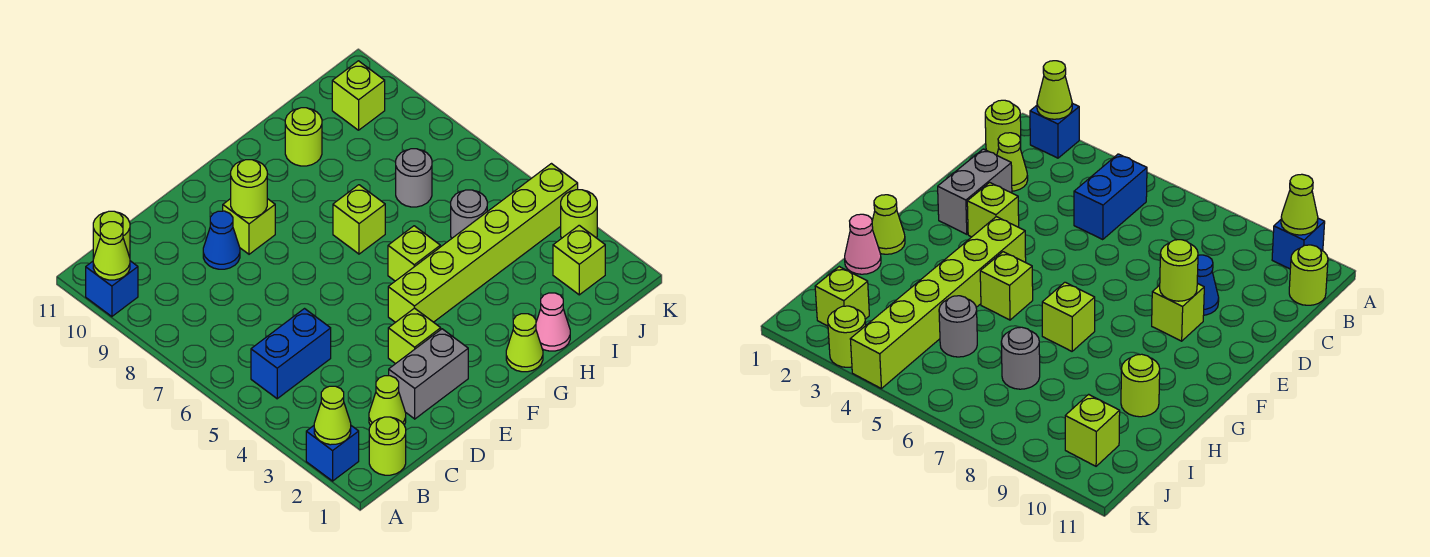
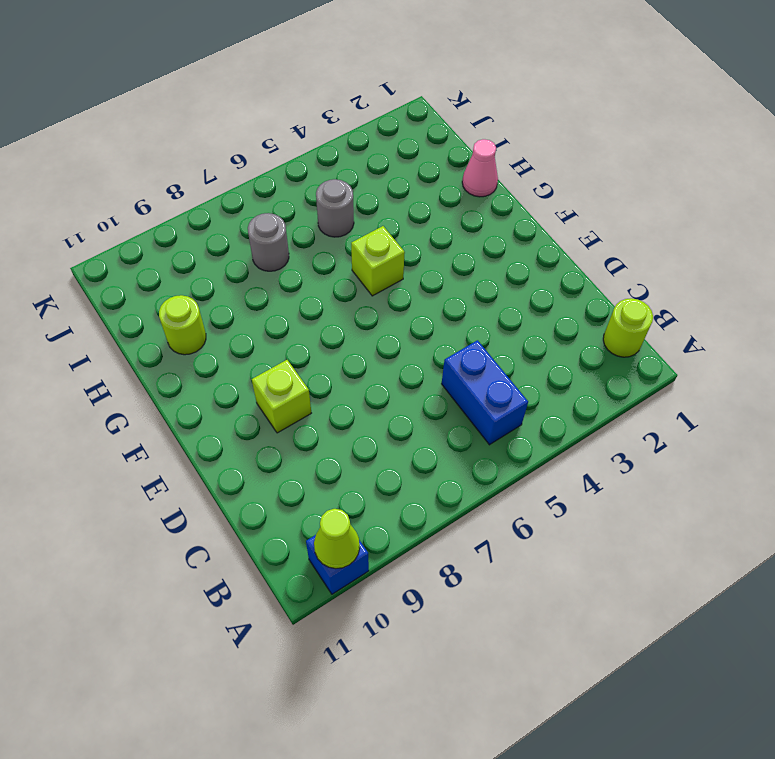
none -> blue brick A2 level 1
none -> lime round brick B11 level 1
none -> lime cone C2 level 1

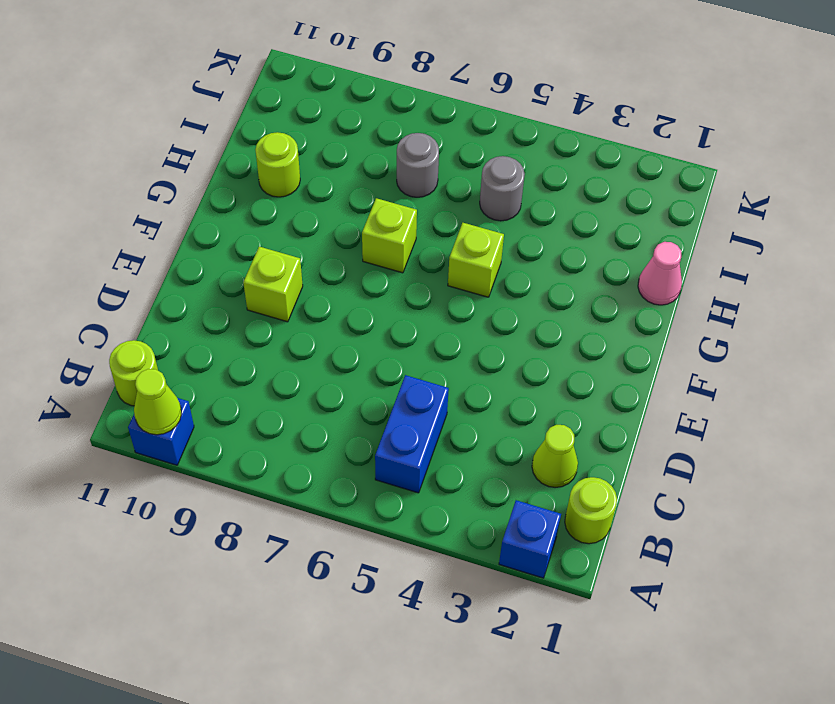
none -> grey brick D2:E2 level 1
none -> blue cone D9 level 1
none -> lime brick E3 level 1

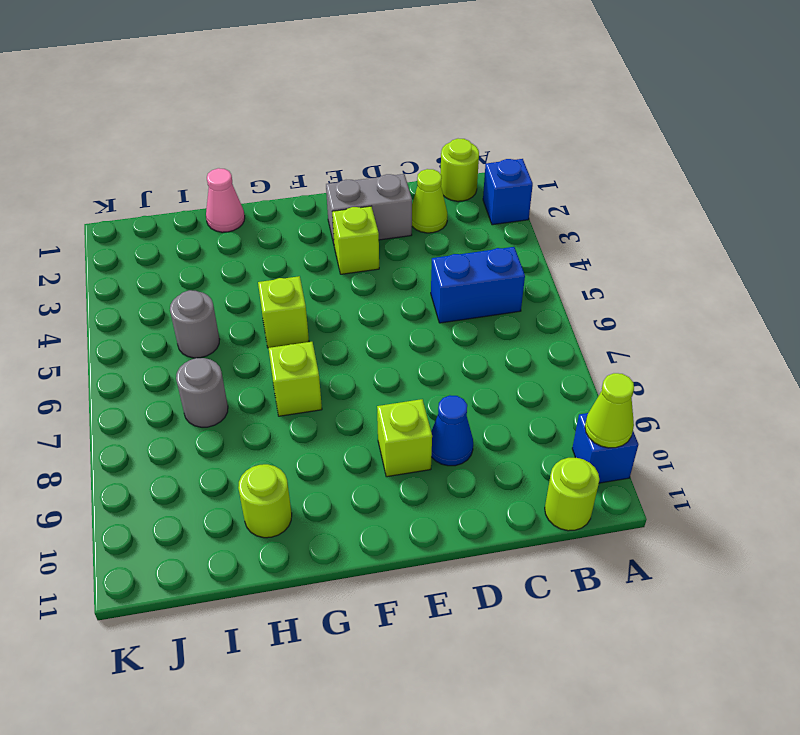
none -> lime brick F4:K4 level 1
none -> lime cone G1 level 1
none -> lime brick J2 level 1

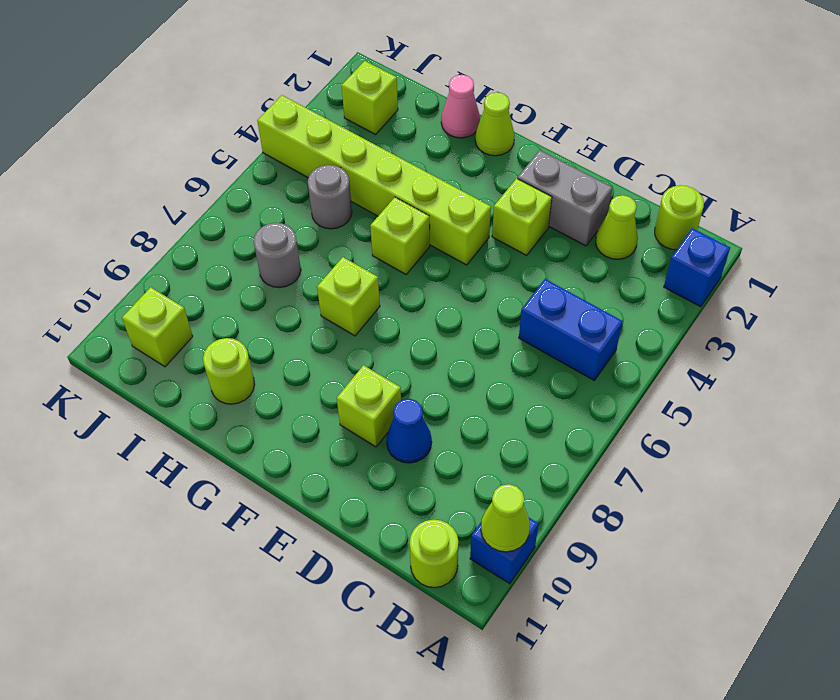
none -> lime round brick K3 level 1
none -> lime cone A2 level 2
none -> lime round brick E9 level 2

